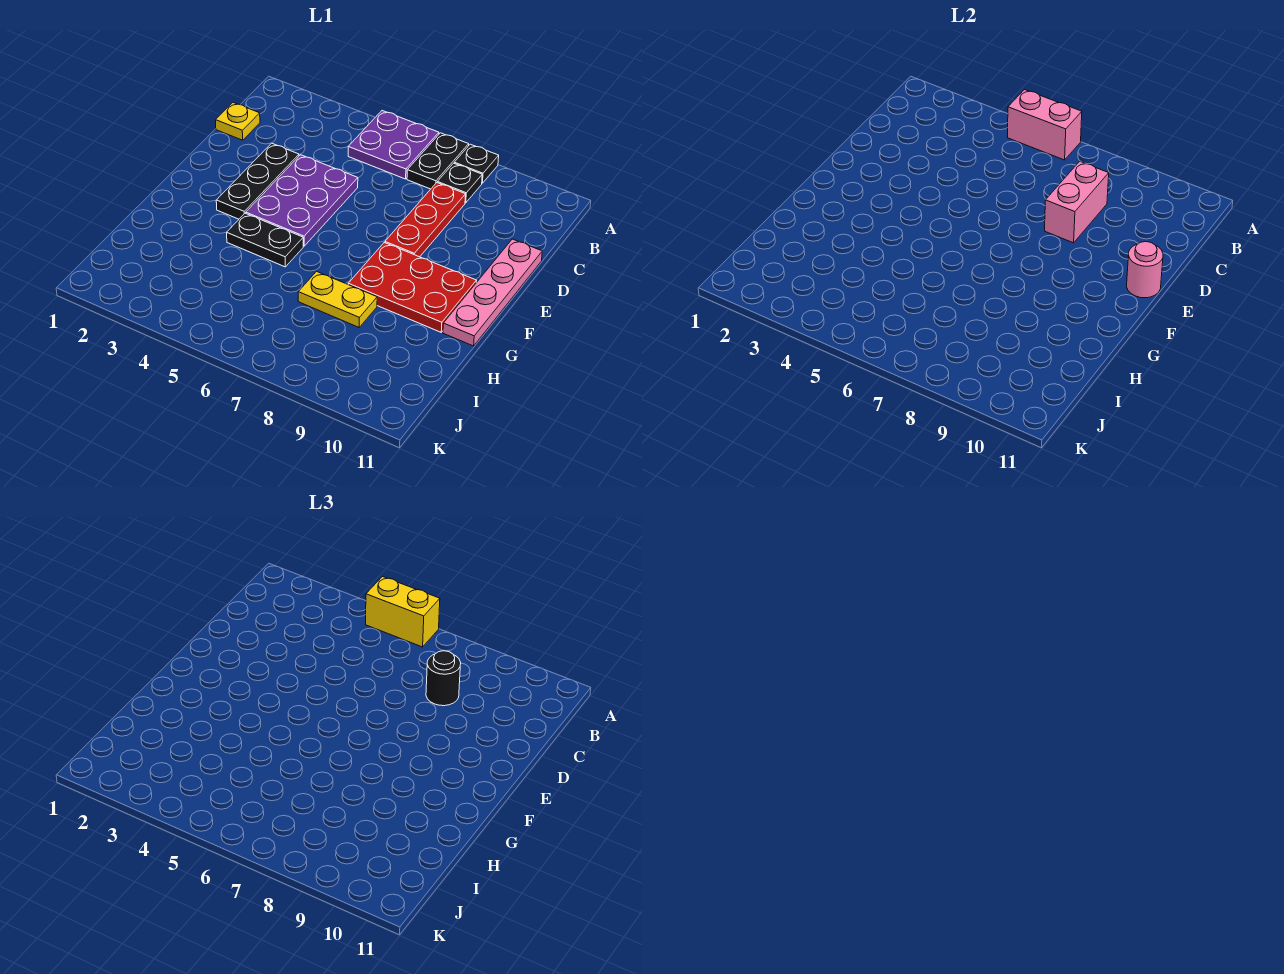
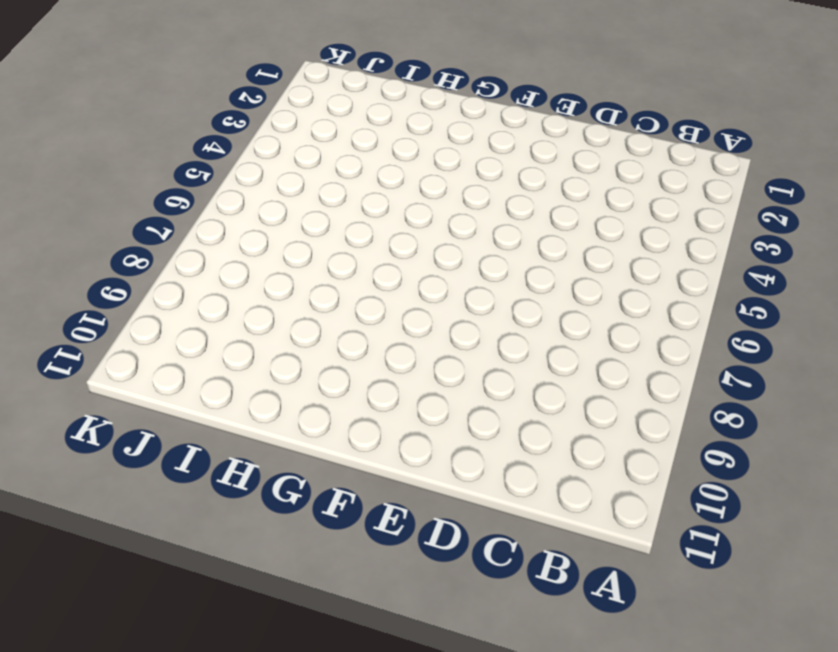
none -> purple plate A5:B6 level 1
none -> black plate A7:B7 level 1
none -> black plate A8 level 1

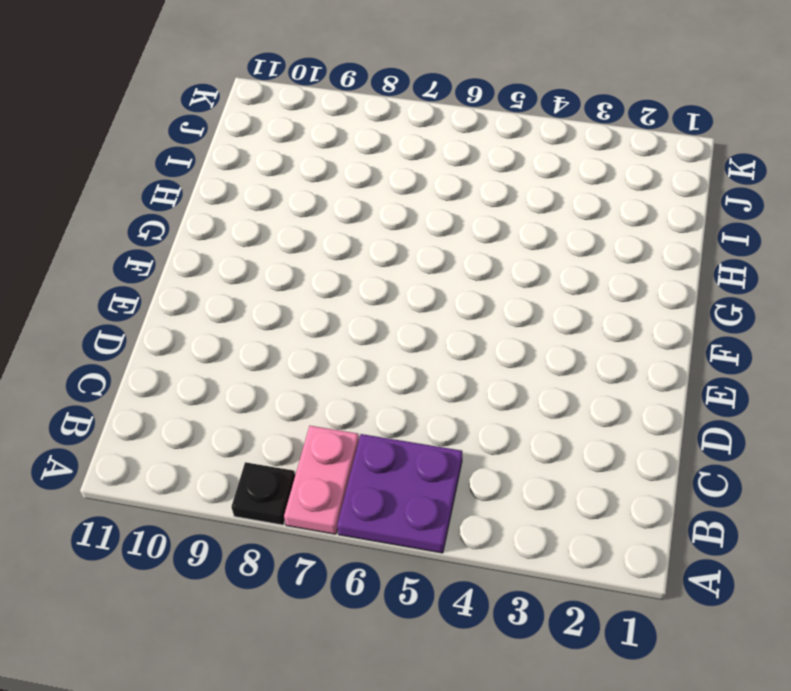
pink plate A7:B7 level 1 -> black plate A7:B7 level 1
none -> black plate B8 level 1
none -> yellow plate C1 level 1
none -> red plate C8:E8 level 1

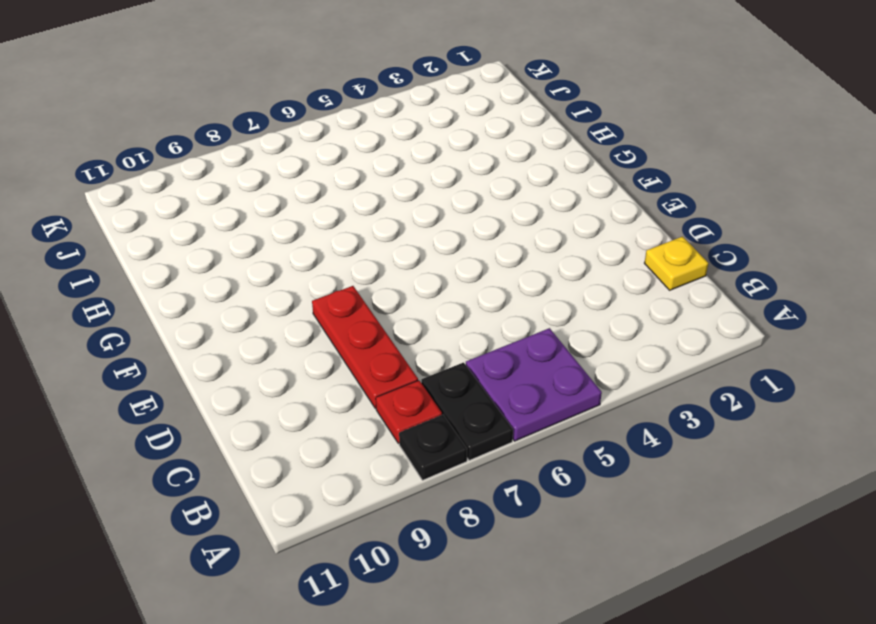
red plate B8 level 1 -> black plate B8 level 1
none -> black plate D3:F3 level 1
none -> purple plate D4:F5 level 1
none -> pink plate D11:G11 level 1

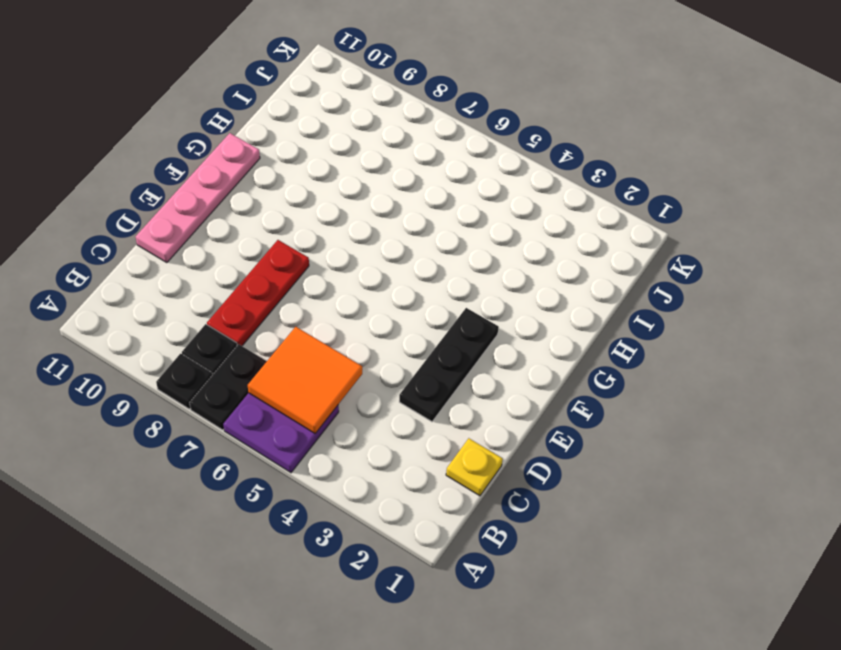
orange tile B5:C6 level 2 -> none
none -> purple plate D4:F5 level 1
none -> red plate F8:G10 level 1
none -> black plate G4:G5 level 1

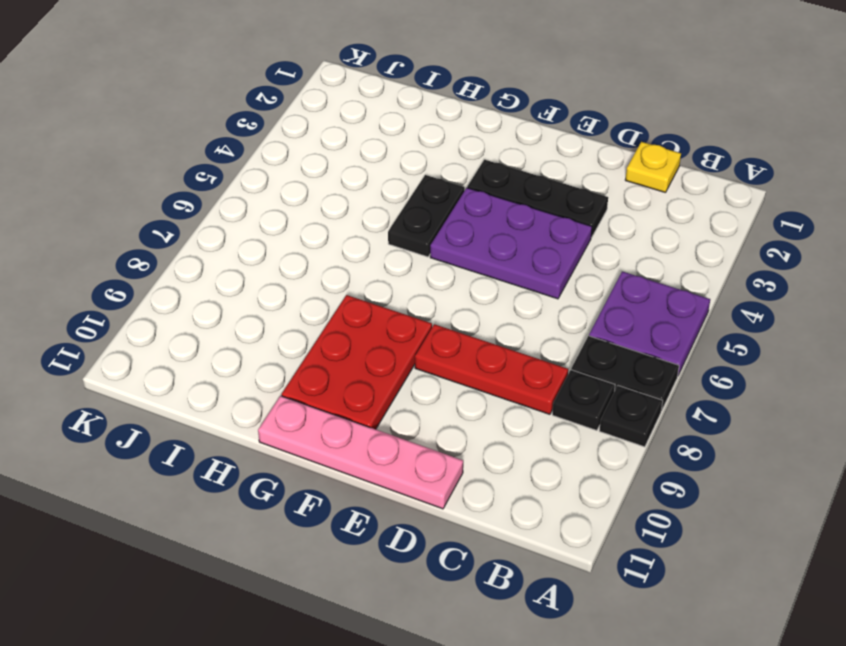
none -> yellow plate H7:H8 level 1
none -> pink brick A5:A6 level 2
none -> pink brick C8:D8 level 2

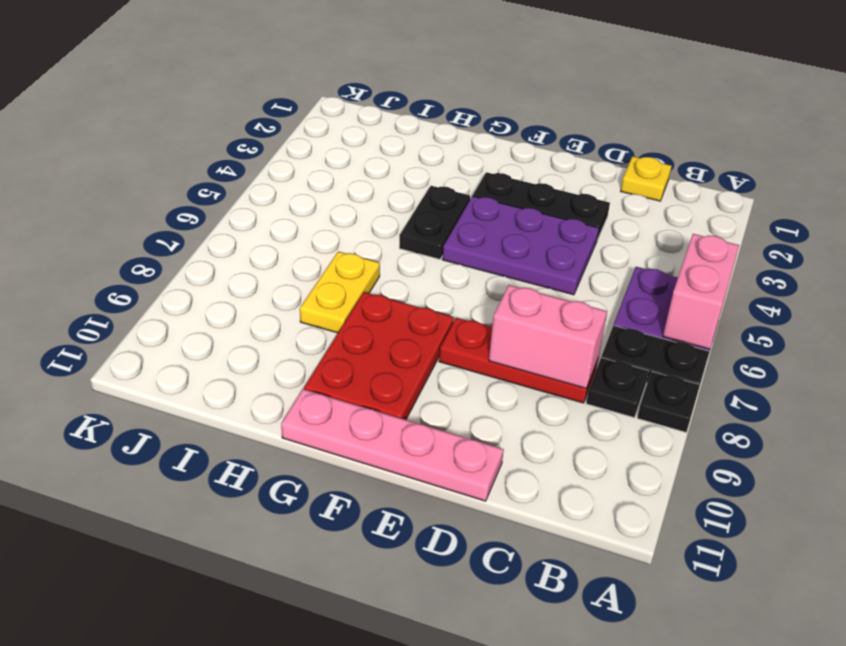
none -> pink round brick E11 level 2
none -> yellow brick A5:A6 level 3
none -> black round brick C8 level 3

